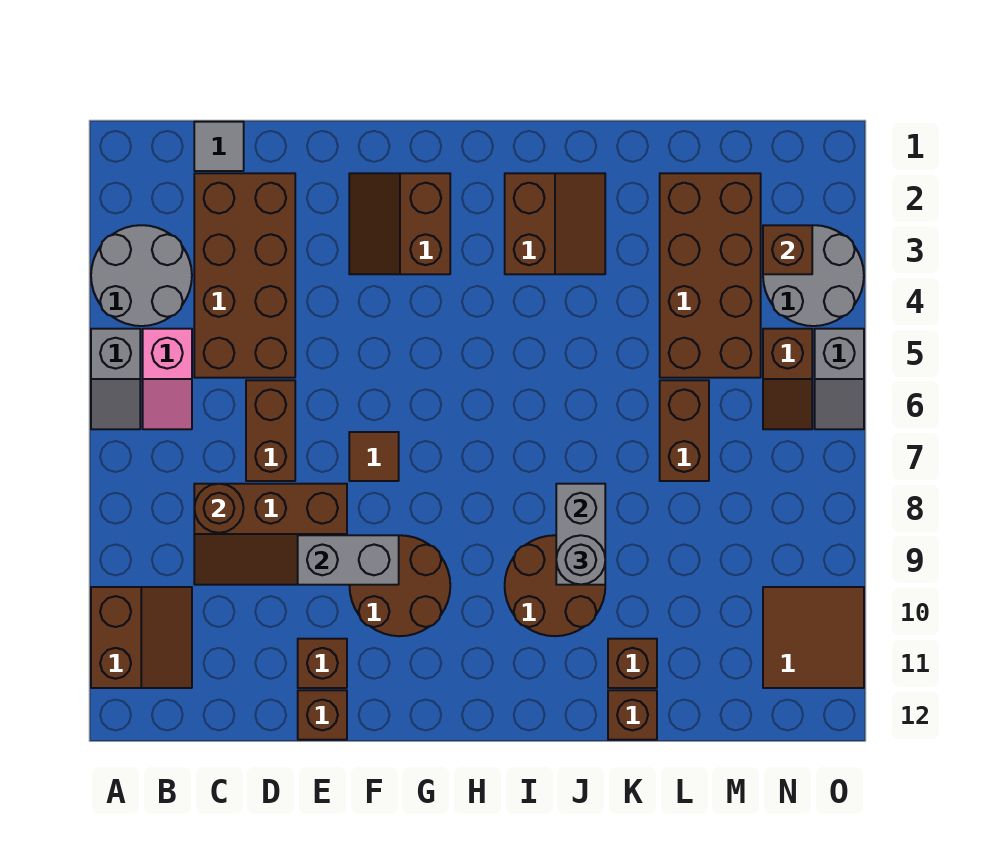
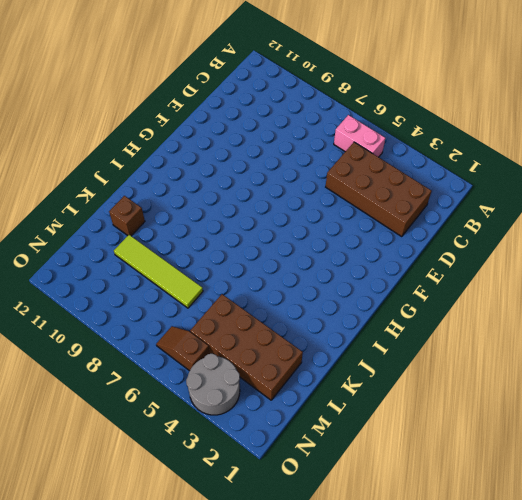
pink brick B5:B6 level 1 -> pink slope B5:B6 level 1 top 5
lime tile L7:L10 level 1 -> brown brick L6:L7 level 1
none -> grey round brick A3:B4 level 1
none -> grey slope A5:A6 level 1 top 5
none -> brown slope A10:B11 level 1 top A

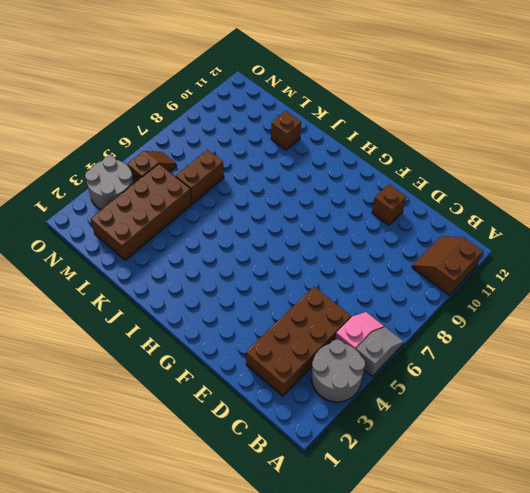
none -> grey tile C1 level 1
none -> brown slope C8:E9 level 1 top 8
none -> brown brick D6:D7 level 1

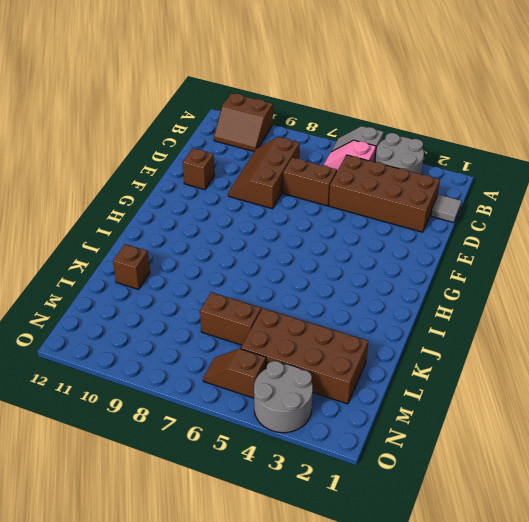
none -> brown brick E12 level 1
none -> brown slope F2:G3 level 1 top G
none -> brown tile F7 level 1

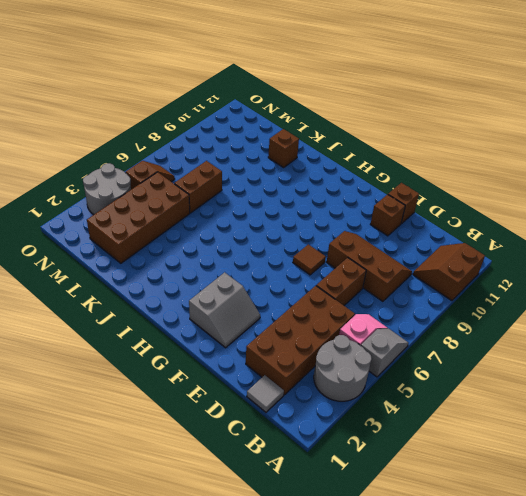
grey slope F2:G3 level 1 top G -> brown slope F2:G3 level 1 top G
none -> brown round brick F9:G10 level 1
none -> brown slope I2:J3 level 1 top I
none -> brown round brick I9:J10 level 1

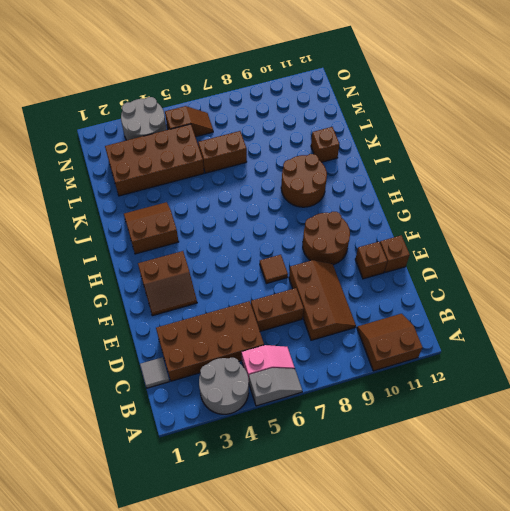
none -> brown brick K12 level 1
none -> brown tile N10:O11 level 1
none -> grey slope O5:O6 level 1 top 5

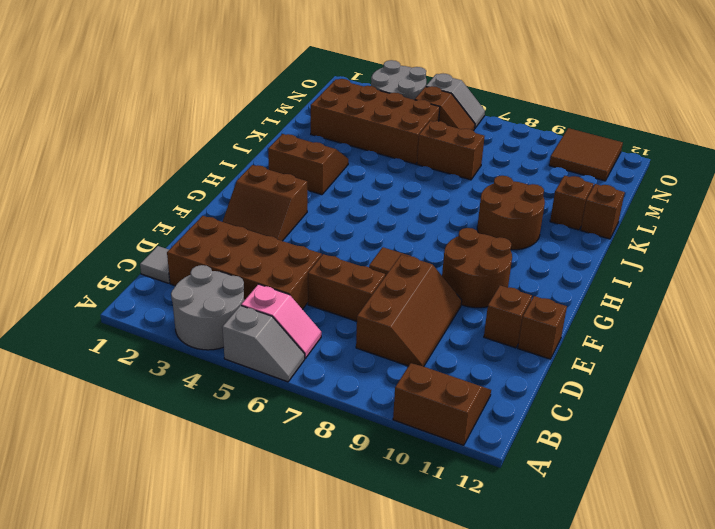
none -> brown round brick C8 level 2
none -> grey brick E9:F9 level 2
none -> grey brick J8:J9 level 2

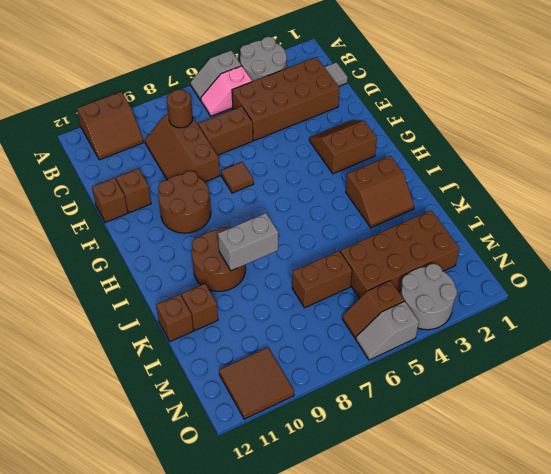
none -> grey brick E9:F9 level 2
none -> brown brick N3 level 2
none -> grey round brick J9 level 3

